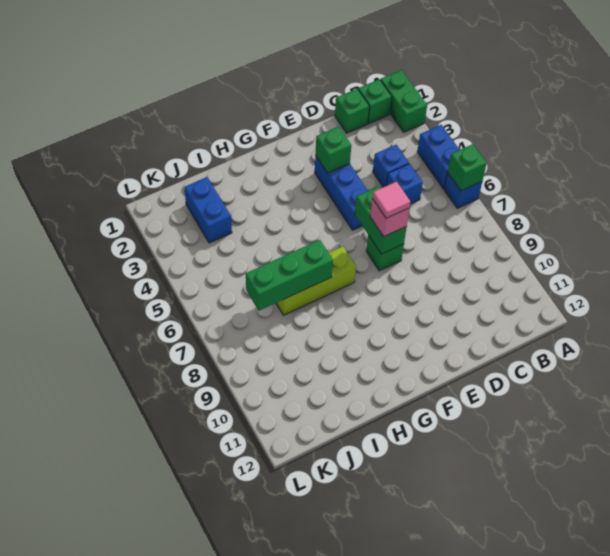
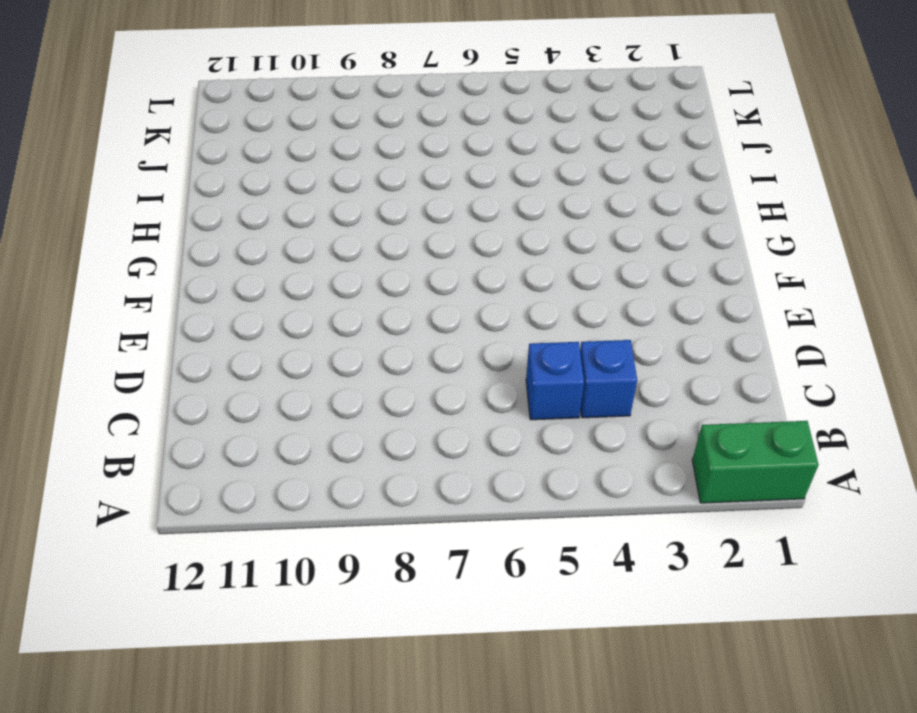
none -> blue brick A4:A5 level 1
none -> blue brick A6 level 1
none -> green brick B1 level 1

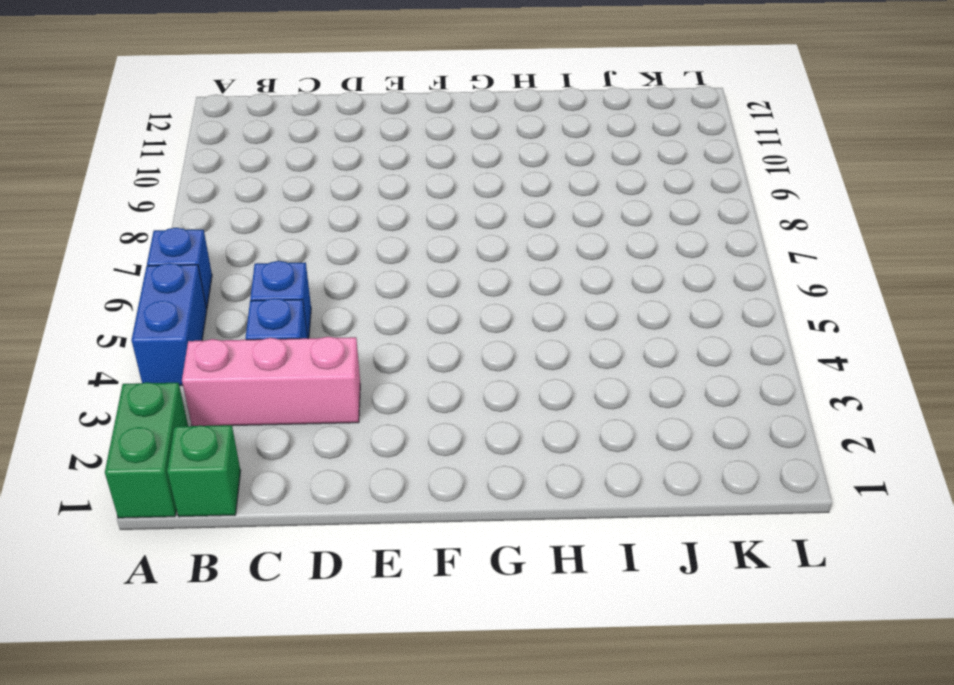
pink brick B3:D3 level 1 -> none
none -> green brick C1 level 1
none -> blue brick E3:E5 level 1
none -> green brick E7 level 1

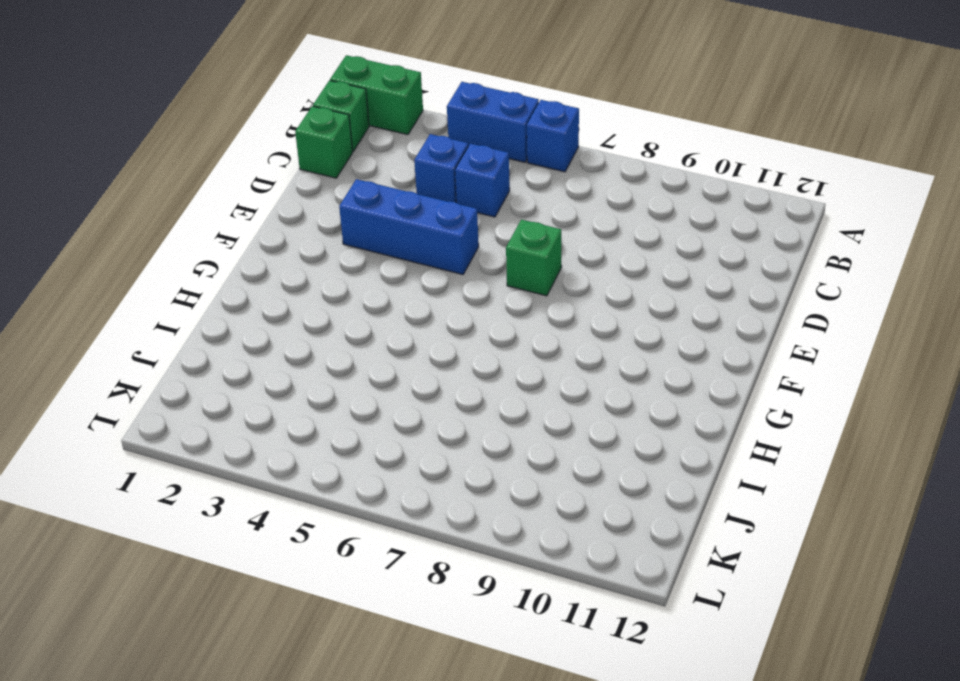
none -> lime brick G7:I7 level 1
none -> blue brick J2:J3 level 1
none -> green brick A6 level 2

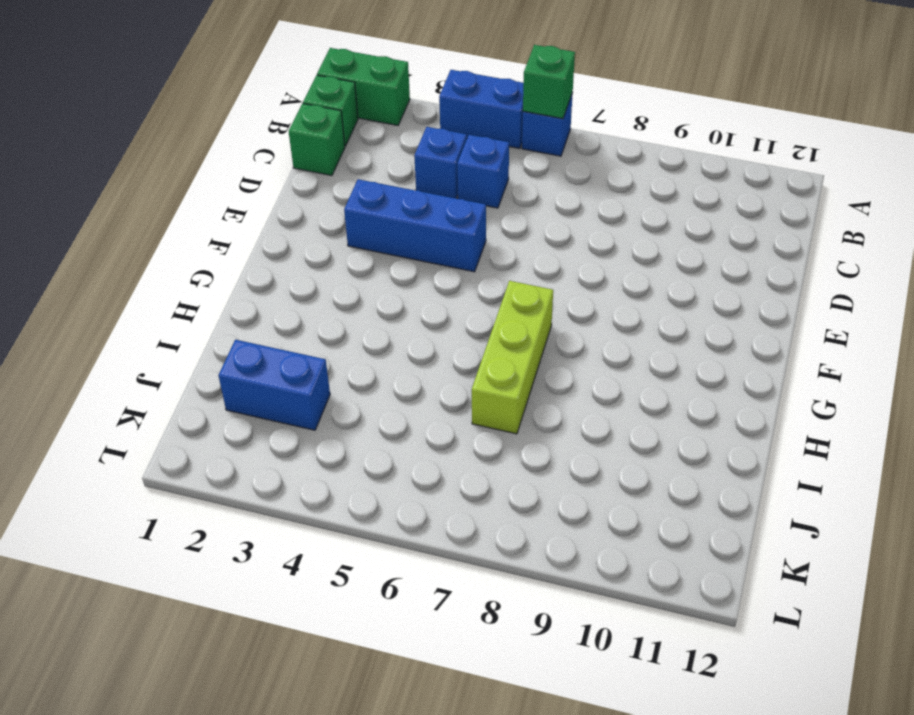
none -> green brick E7 level 1
none -> green brick E3 level 2
none -> green brick E6:E7 level 2

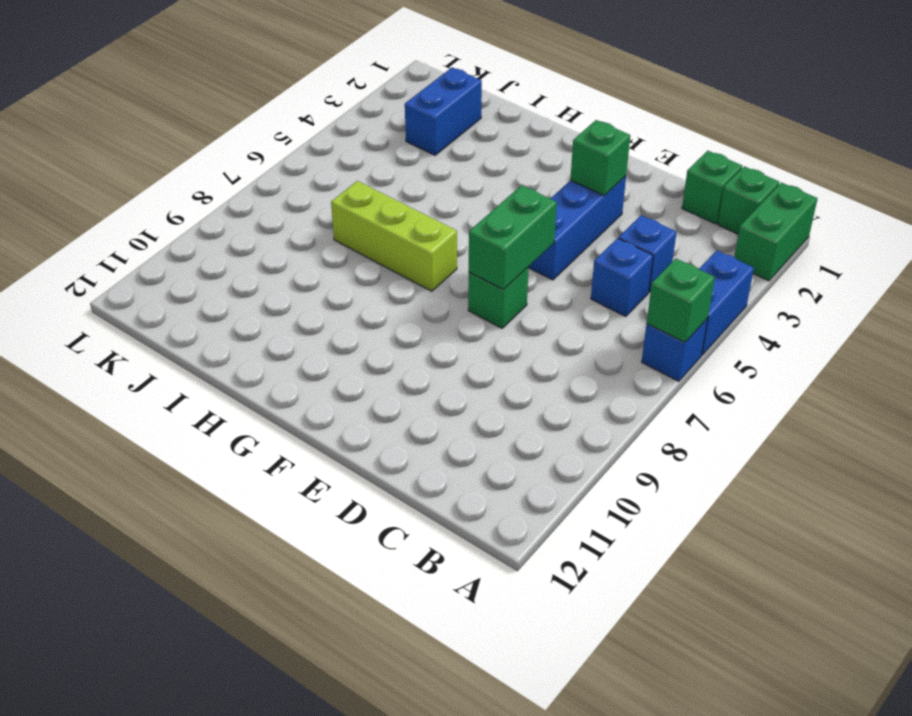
none -> green brick H7:J7 level 2
none -> pink brick E7 level 3
none -> pink tile E7 level 4

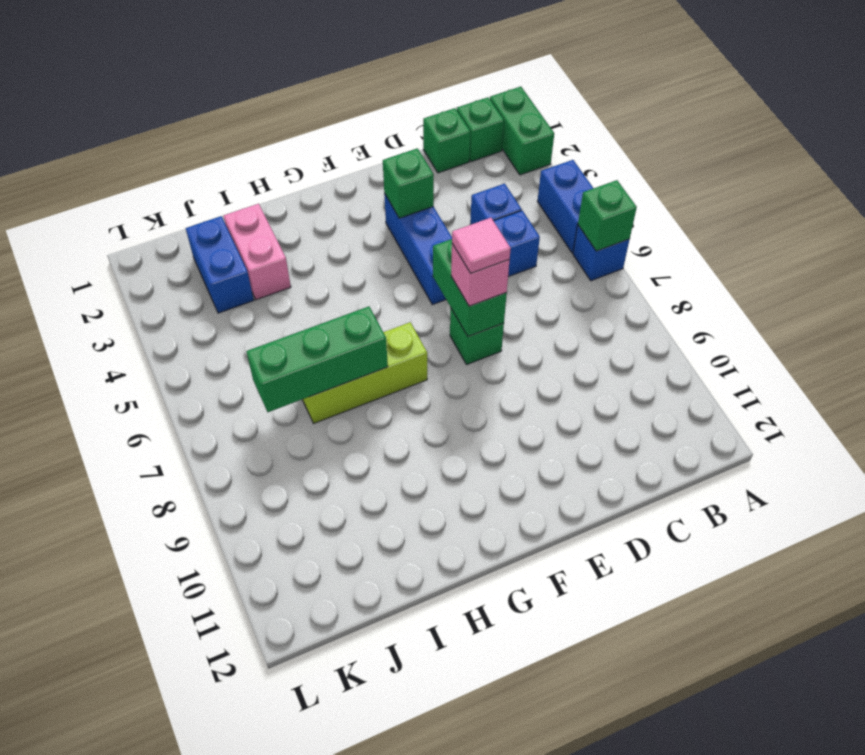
pink brick I2:I3 level 1 -> none

